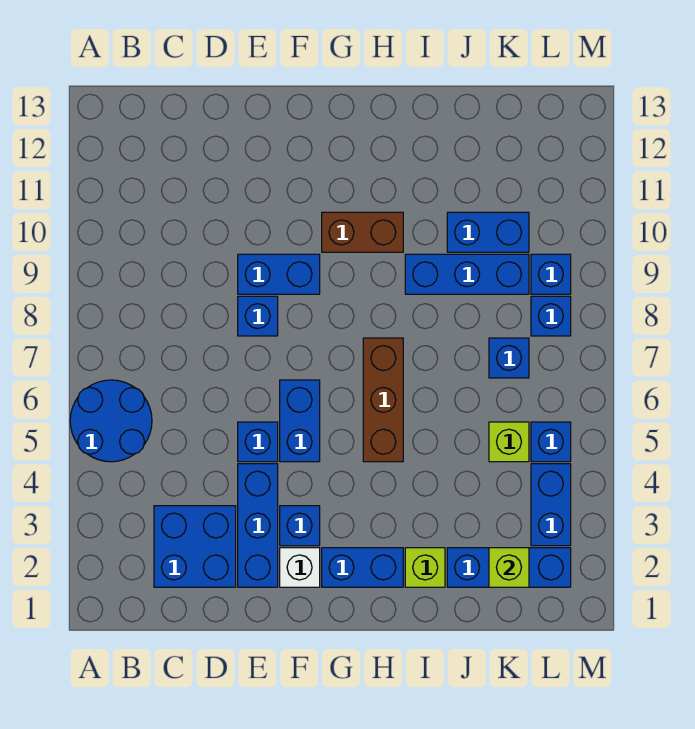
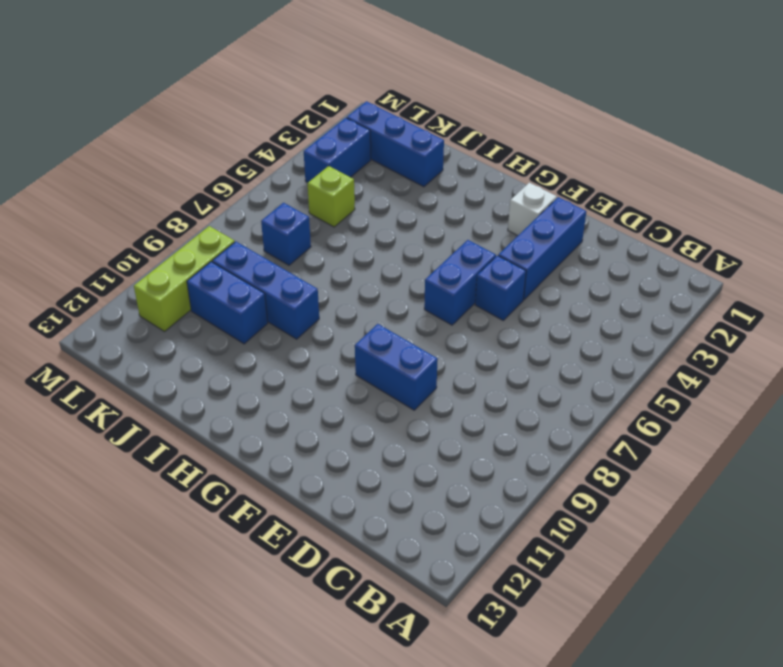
lime brick L9:L11 level 1 -> blue brick L9 level 1
none -> blue round brick A5:B6 level 1
none -> blue brick C2:D3 level 1
none -> blue brick E8 level 1

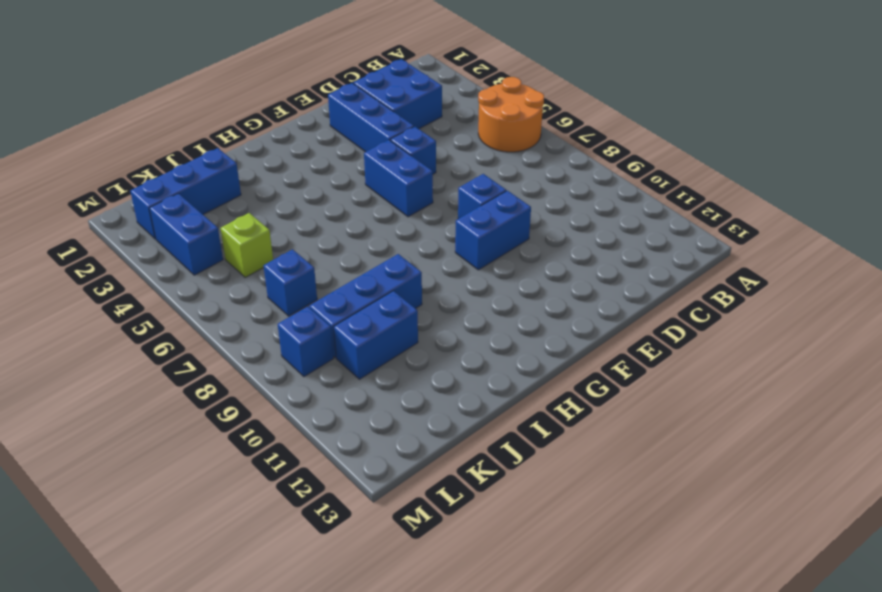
orange round brick A5:B6 level 1 -> blue round brick A5:B6 level 1
none -> white brick F2 level 1
none -> blue brick F3 level 1
none -> blue brick G2:H2 level 1

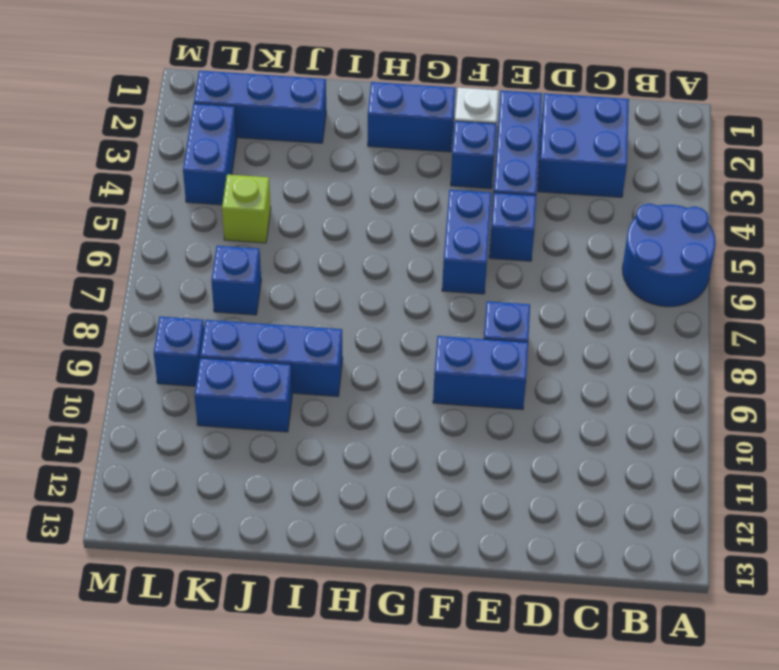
none -> brown brick G10:H10 level 1
none -> brown brick H5:H7 level 1
none -> lime brick I2 level 1

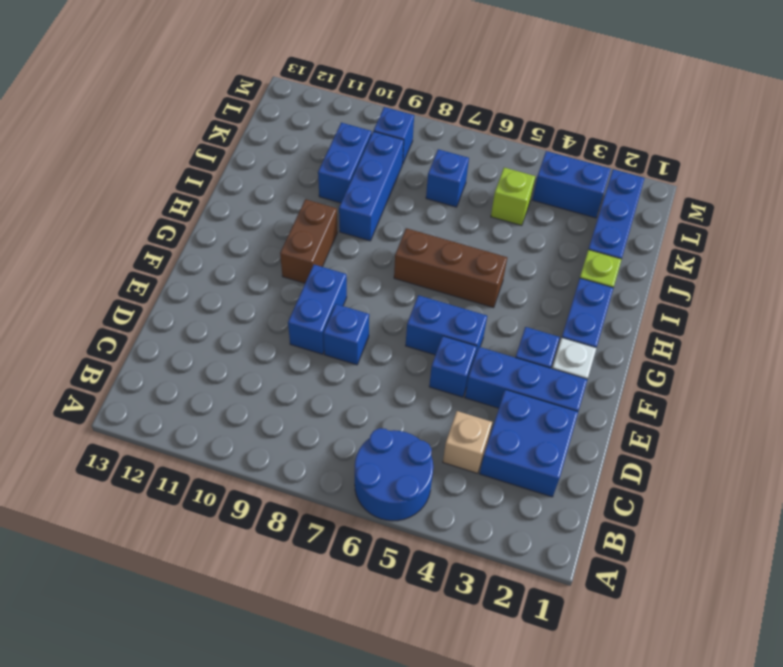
tan brick C4 level 1 -> none
none -> blue brick L5 level 1
none -> blue brick L8 level 1
none -> lime brick K2 level 2

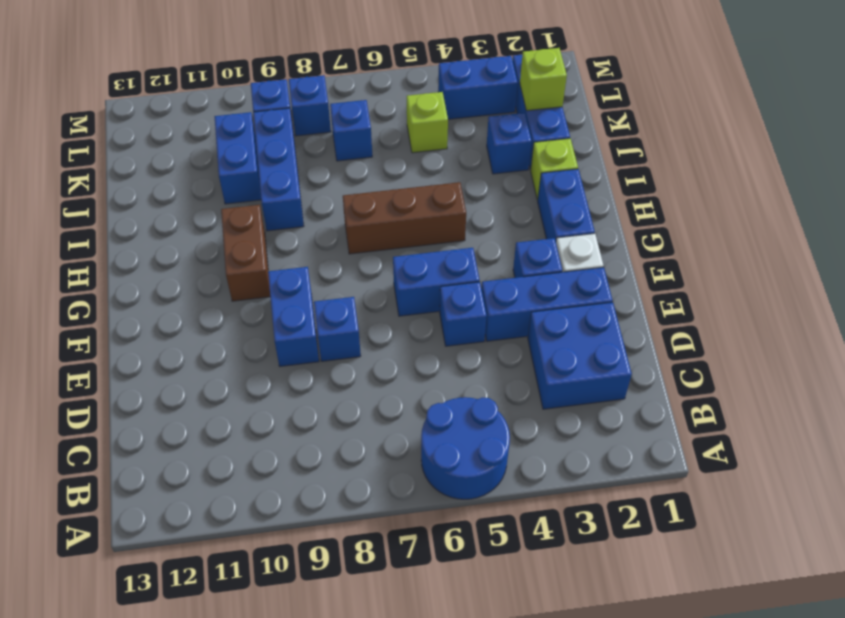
blue brick J3 level 1 -> blue brick L5 level 1

